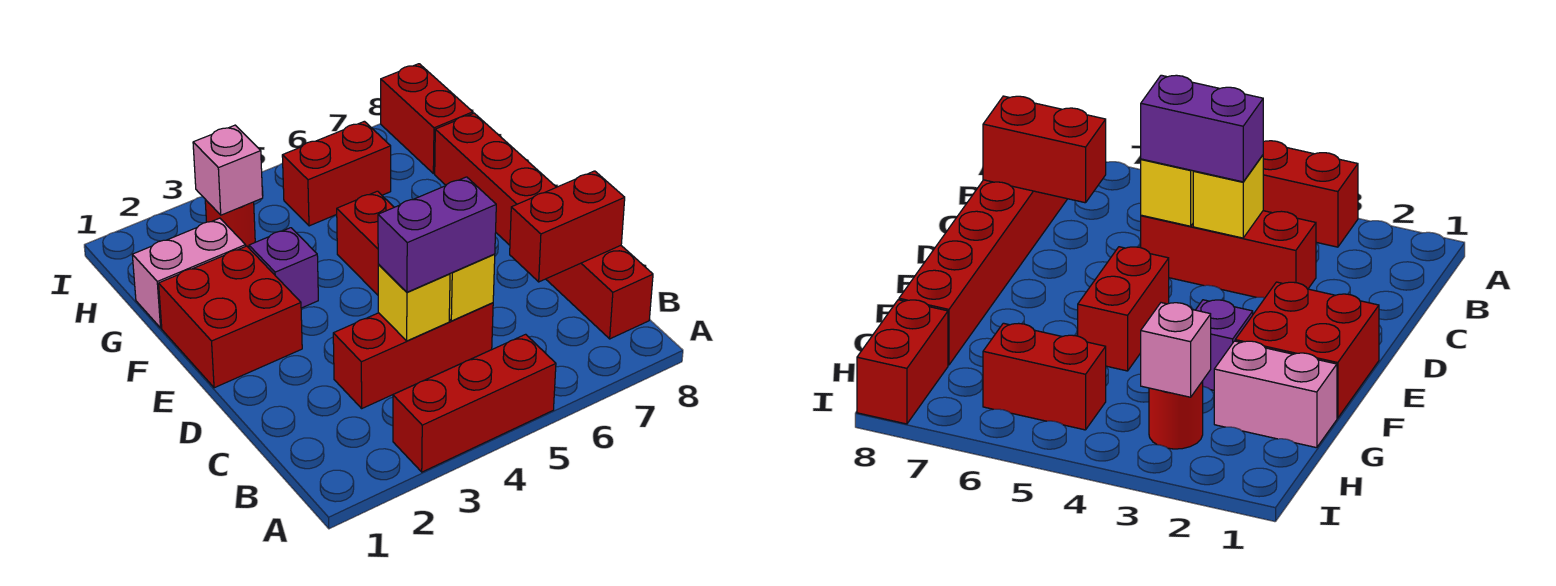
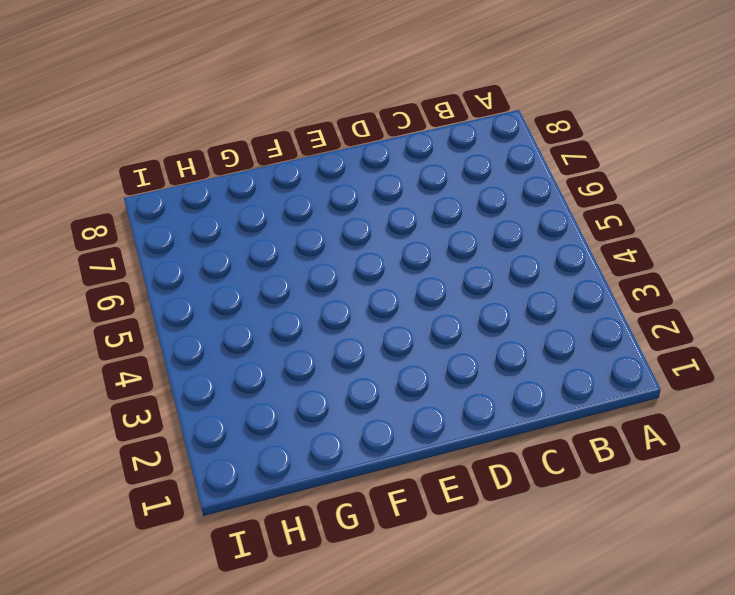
none -> red brick A3:A5 level 1
none -> red brick B8:G8 level 1
none -> red brick C3:C5 level 1

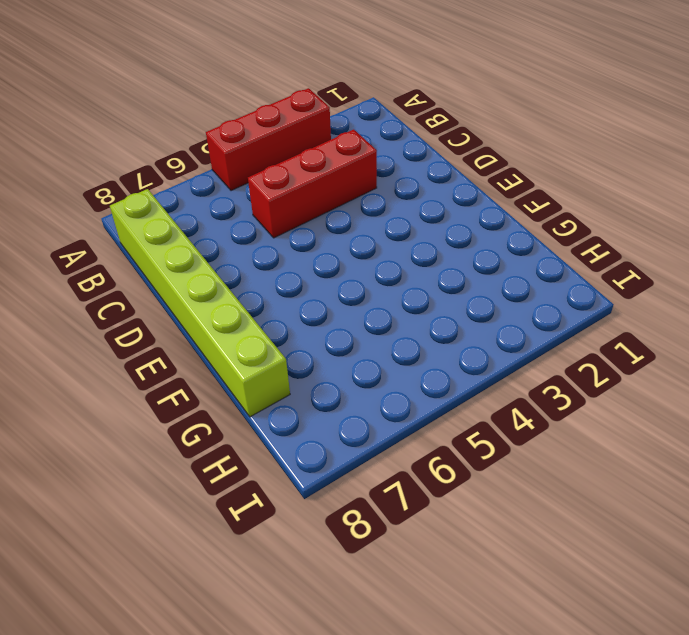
lime brick B8:G8 level 1 -> red brick B8:G8 level 1
none -> red brick E1:F2 level 1
none -> red brick E5:F5 level 1
none -> purple brick F3 level 1

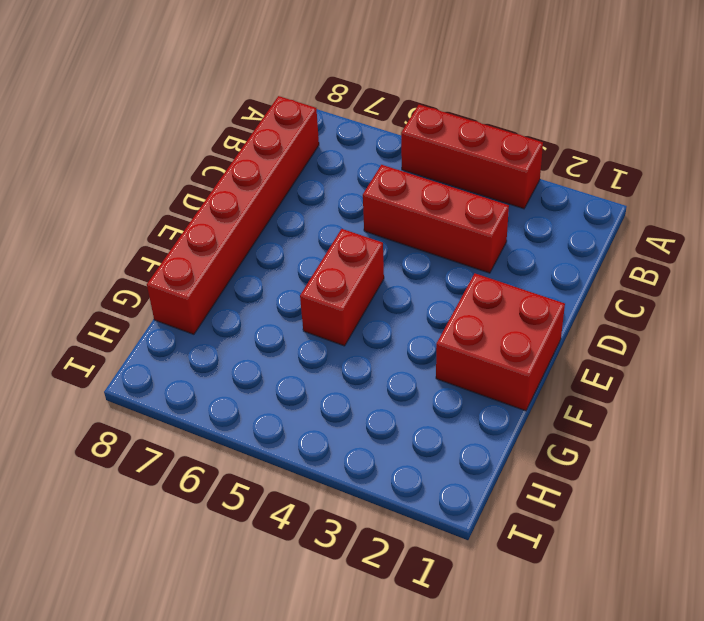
none -> purple brick F3 level 1
none -> pink brick G1:G2 level 1
none -> red round brick H3 level 1

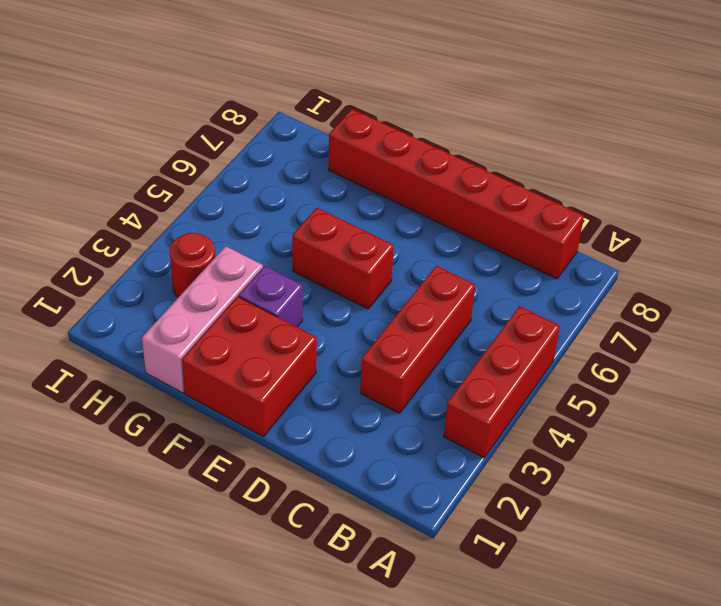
pink brick G1:G3 level 1 -> pink brick G1:G2 level 1
none -> red brick H5:H6 level 1
none -> red brick H8:I8 level 1
none -> yellow brick C4 level 2

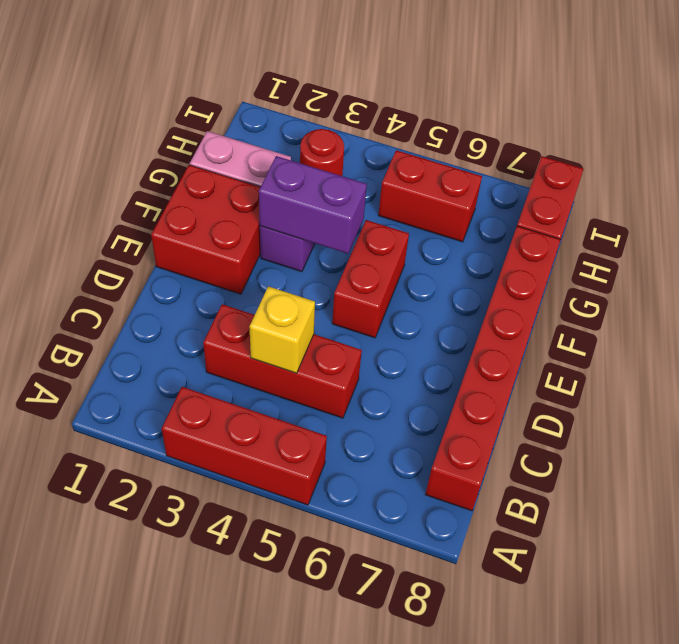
purple brick F3:F4 level 2 -> purple brick C4:C5 level 3
none -> yellow brick C5 level 2
none -> red brick C7:C8 level 2
none -> pink brick H3 level 2

